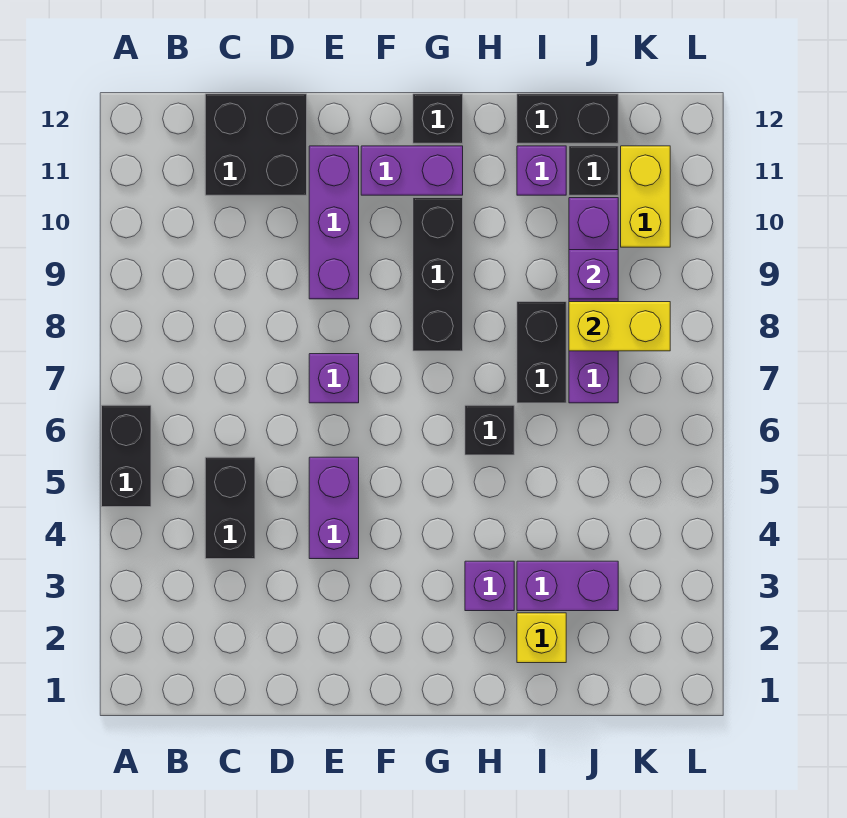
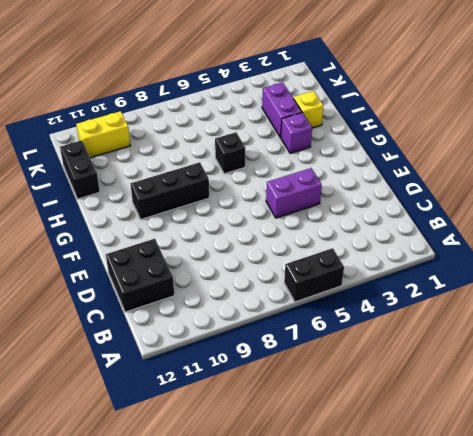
none -> black brick C4:C5 level 1
none -> purple brick E7 level 1
none -> purple brick E9:E11 level 1

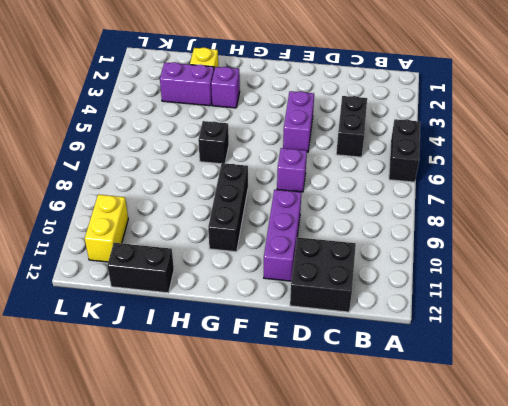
none -> purple brick F11:G11 level 1
none -> black brick G12 level 1
none -> black brick I7:I8 level 1

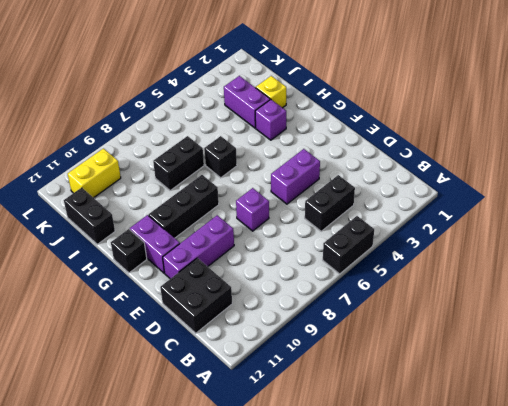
none -> purple brick I11 level 1
none -> purple brick J7:J10 level 1
none -> black brick J11 level 1

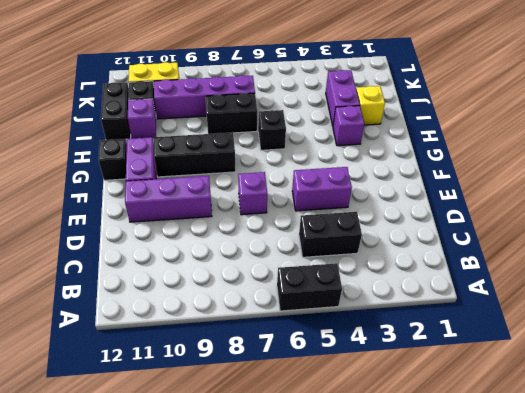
none -> black brick C11:D12 level 1
none -> yellow brick J8:K8 level 2
none -> purple brick J9 level 2

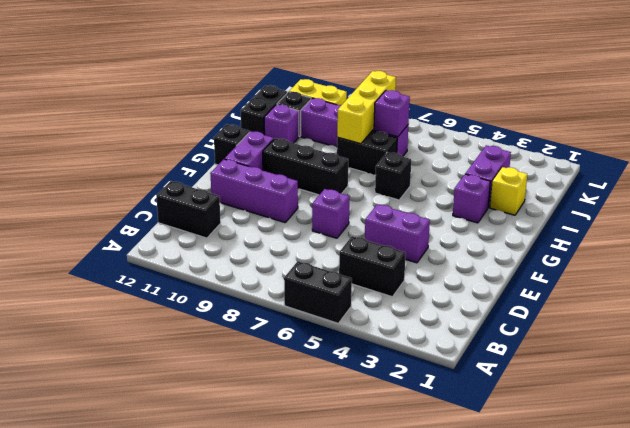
black brick C11:C12 level 1 -> black brick C11:D12 level 1
yellow brick I8:K8 level 2 -> yellow brick J8:K8 level 2
purple brick J7 level 2 -> purple brick J9 level 2

